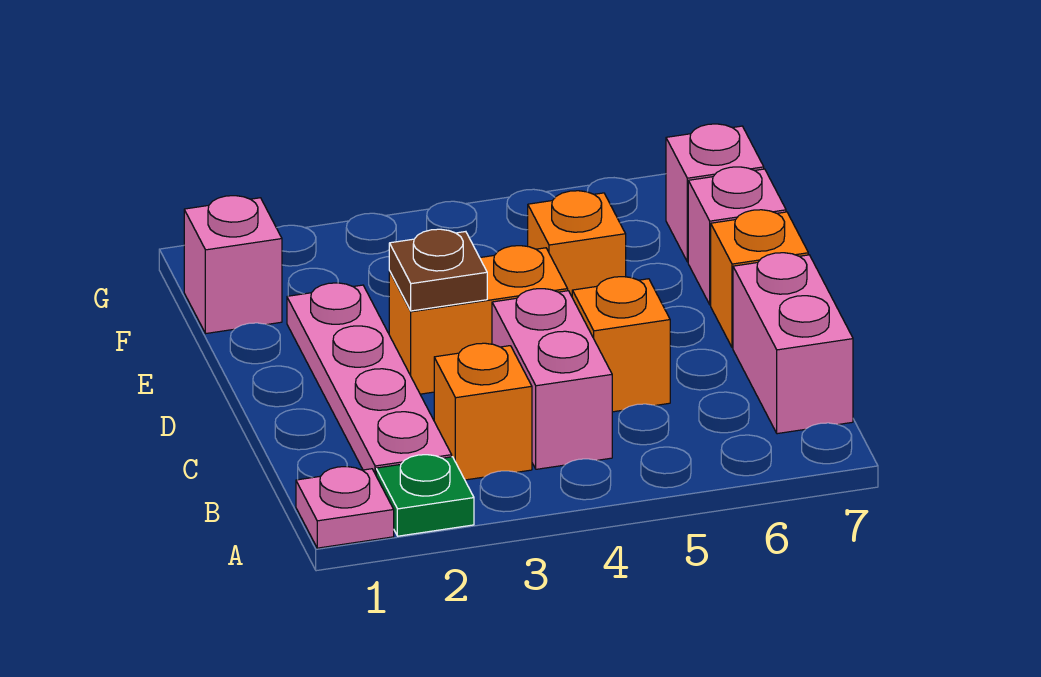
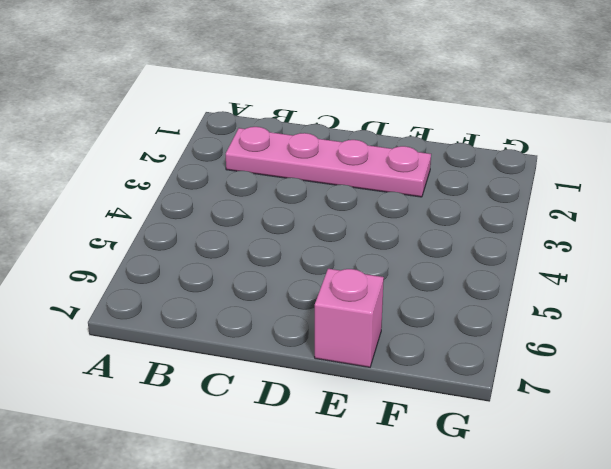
none -> pink plate A1 level 1
none -> green plate A2 level 1
none -> orange brick B3 level 1

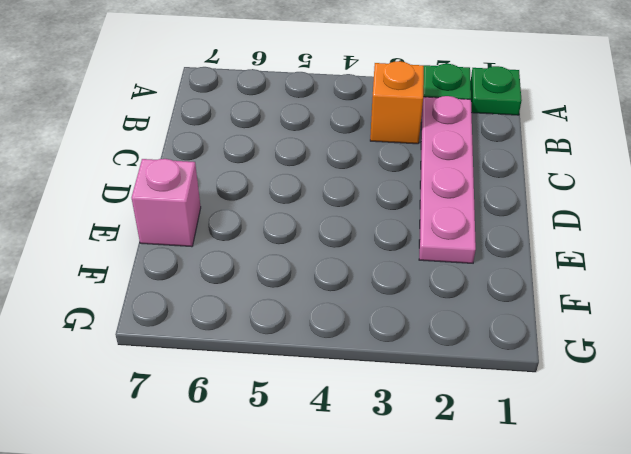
green plate A1 level 1 -> pink plate A1 level 1
none -> pink brick B4:C4 level 1
none -> pink brick B7:C7 level 1
none -> orange brick C5 level 1

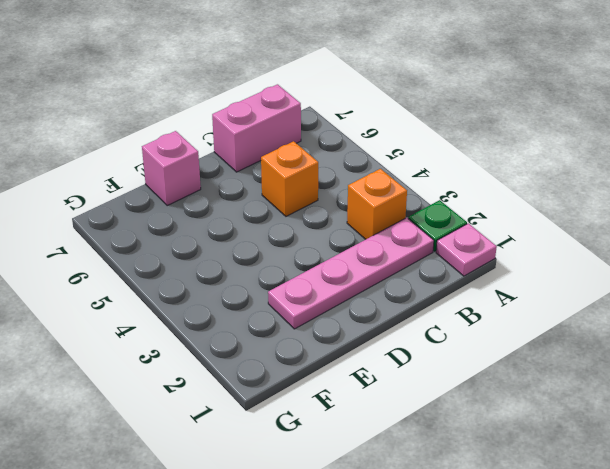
none -> pink brick B4:C4 level 1
none -> orange brick D3:D4 level 1
none -> orange brick D7 level 1

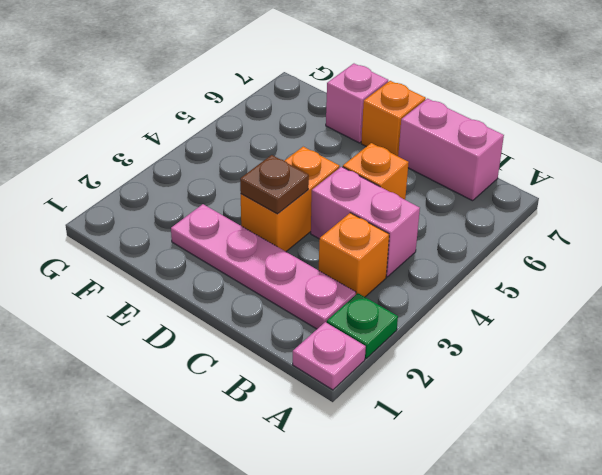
none -> orange brick E5 level 1
none -> pink brick F1 level 1
none -> pink brick F7 level 1

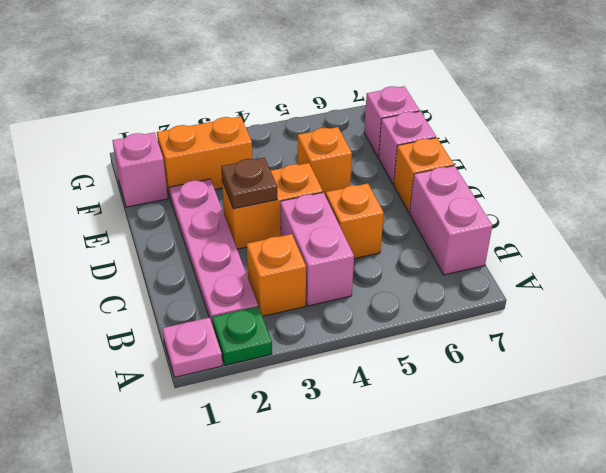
orange brick F2:F3 level 1 -> none

